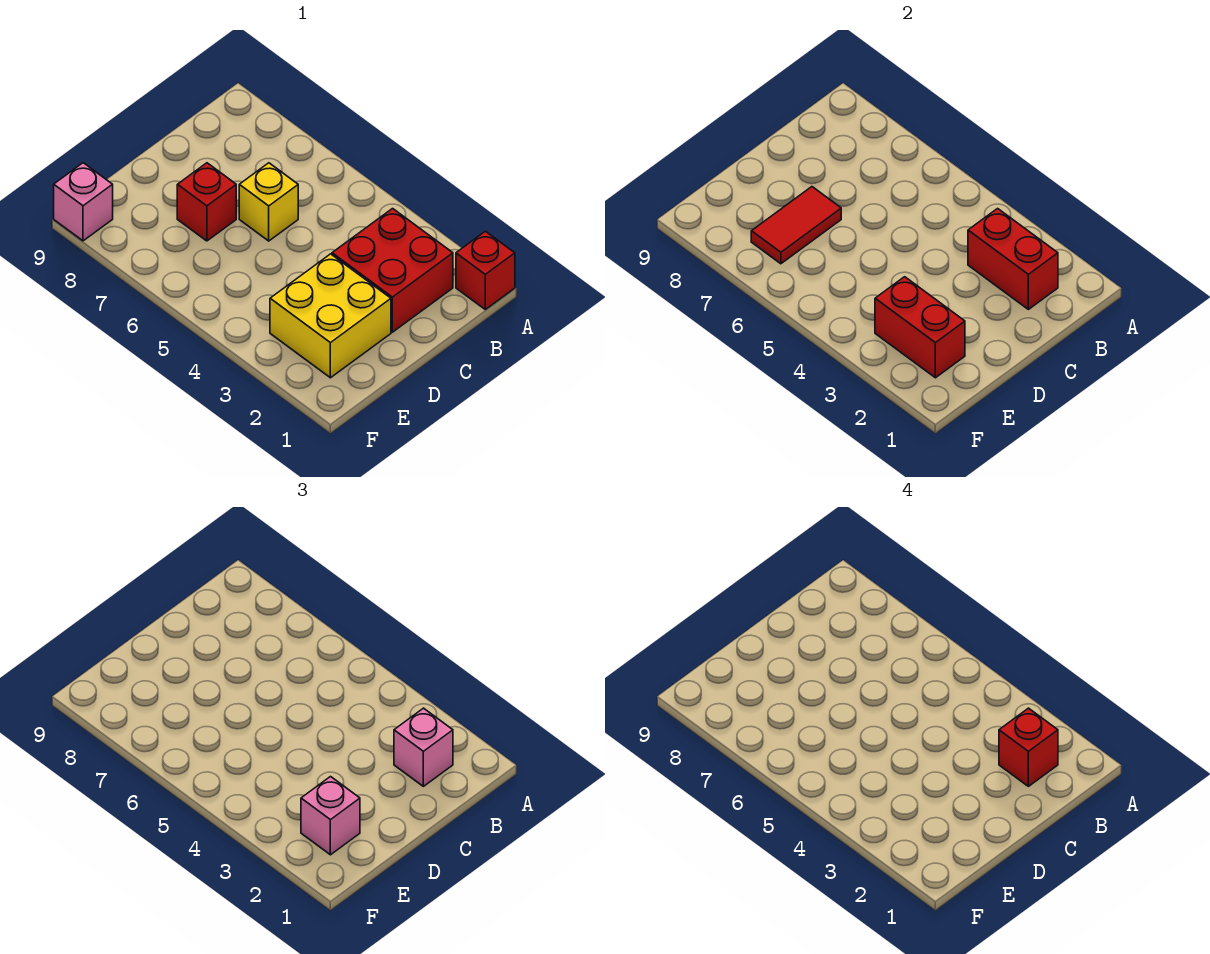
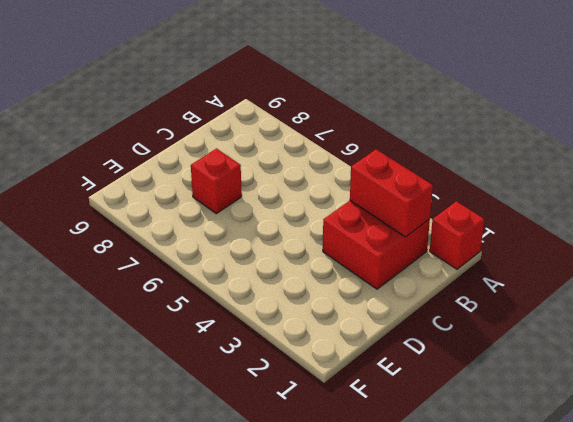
none -> yellow brick C6 level 1
none -> yellow brick D2:E3 level 1
none -> pink brick F9 level 1

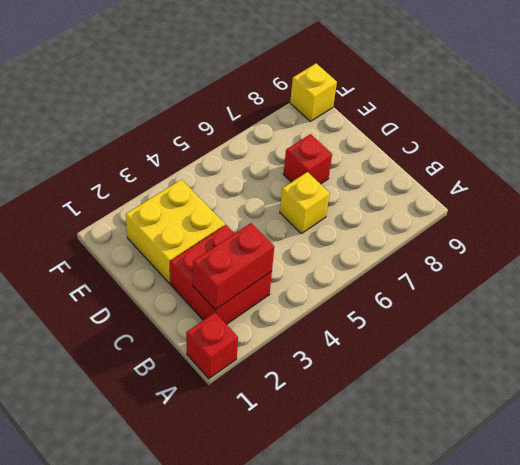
yellow brick F9 level 1 -> pink brick F9 level 1
none -> red tile D7:E7 level 2
none -> red brick E2:E3 level 2
none -> pink brick B2 level 3

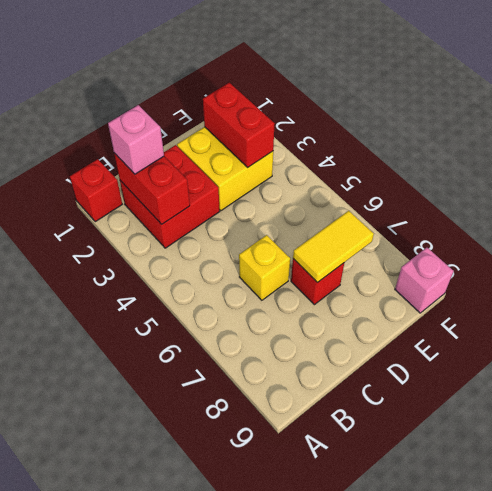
yellow tile D7:E7 level 2 -> red tile D7:E7 level 2
none -> pink brick E2 level 3
none -> red brick B2 level 4

